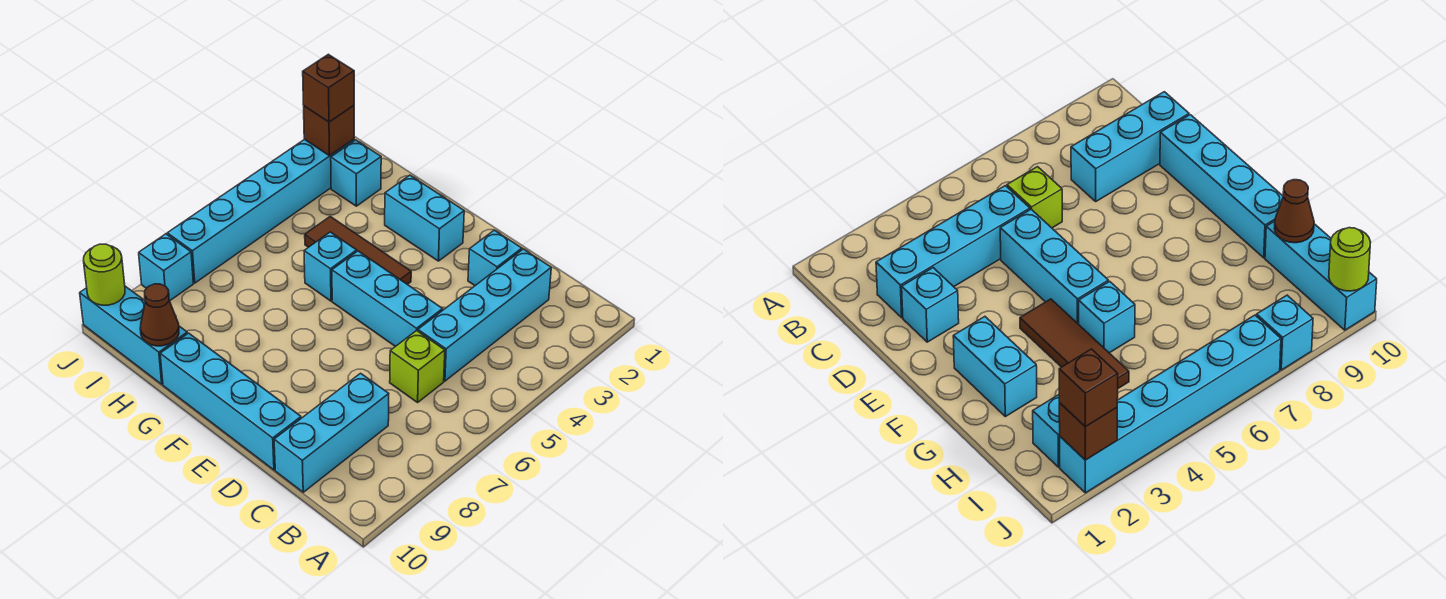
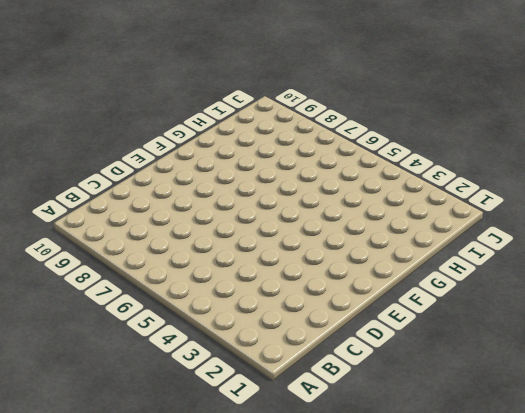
none -> cyan brick C2:C5 level 1
none -> lime brick C6 level 1
none -> cyan brick C8:C10 level 1

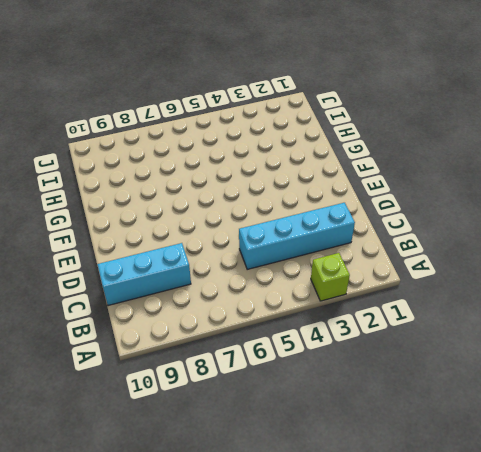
lime brick A3 level 1 -> lime brick C6 level 1
none -> cyan brick D2 level 1
none -> cyan brick D5:F5 level 1
none -> cyan brick D10:G10 level 1

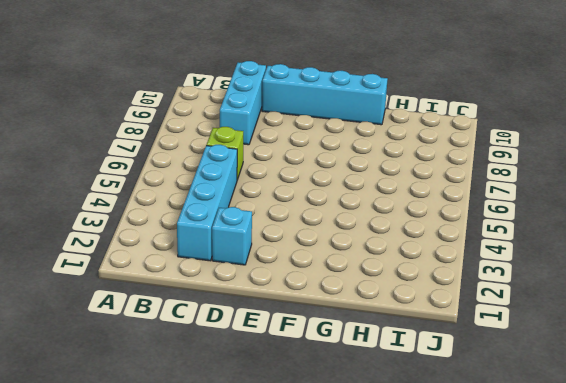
none -> cyan brick D5:F5 level 1
none -> cyan brick F2:G2 level 1
none -> brown tile F4:H4 level 1

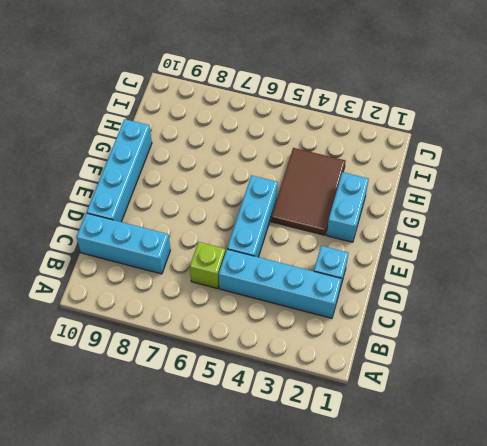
brown tile F3:H4 level 1 -> brown tile F4:H4 level 1
none -> cyan brick G5 level 1
none -> cyan brick H10:J10 level 1
none -> cyan brick I2 level 1

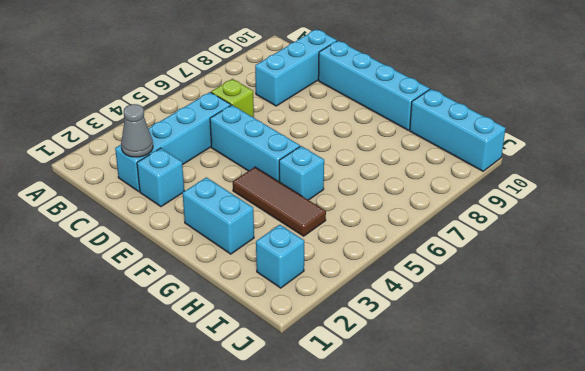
grey cone C2 level 2 -> none
none -> cyan brick J2:J7 level 1
none -> cyan brick J8 level 1
none -> brown cone H10 level 2

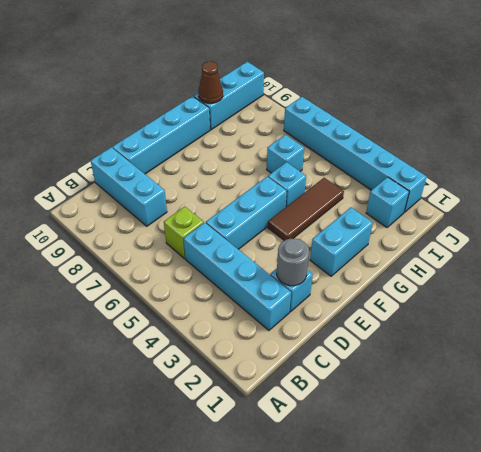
grey round brick D2 level 2 -> none
cyan brick H6 level 1 -> cyan brick J8 level 1
none -> brown brick J2 level 2
none -> lime round brick J10 level 2
none -> brown brick J2 level 3

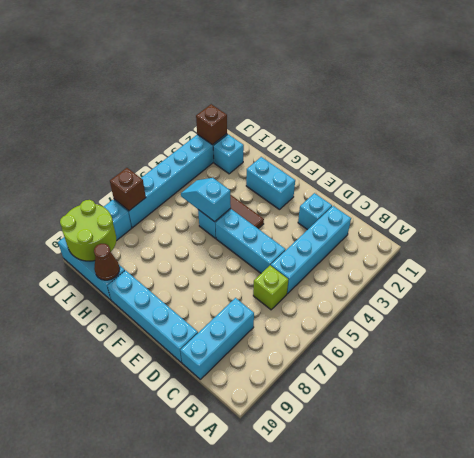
cyan slope G5:H5 level 2 top G -> none
lime round brick I9:J10 level 2 -> lime round brick J10 level 2
brown brick J7 level 2 -> brown brick J2 level 3

